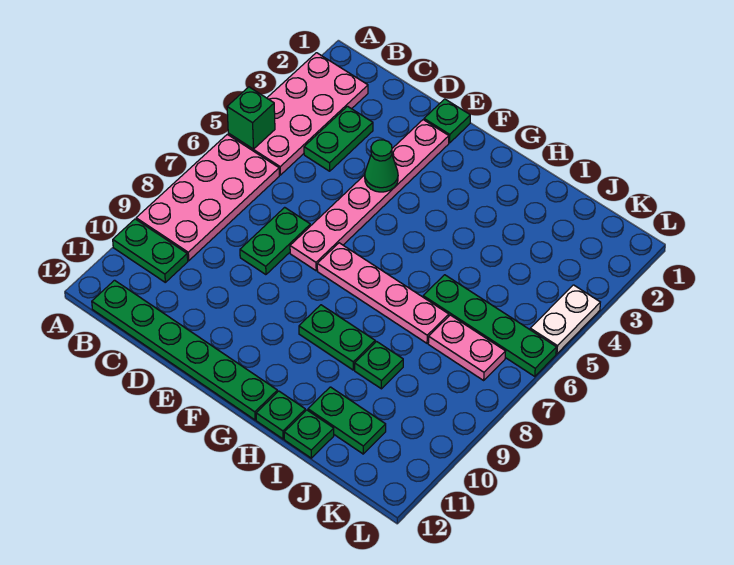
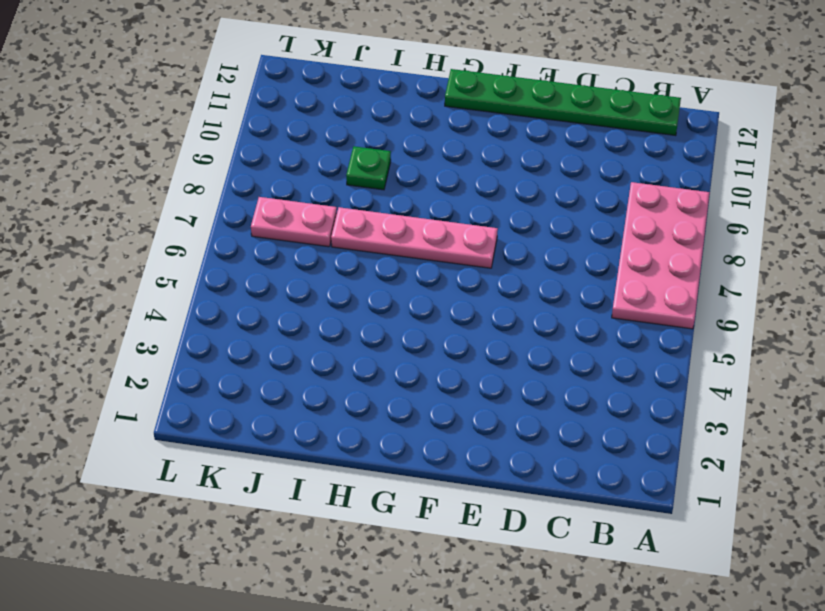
none -> pink plate A2:B5 level 1
none -> green plate A10:B10 level 1
none -> green plate C3:C4 level 1

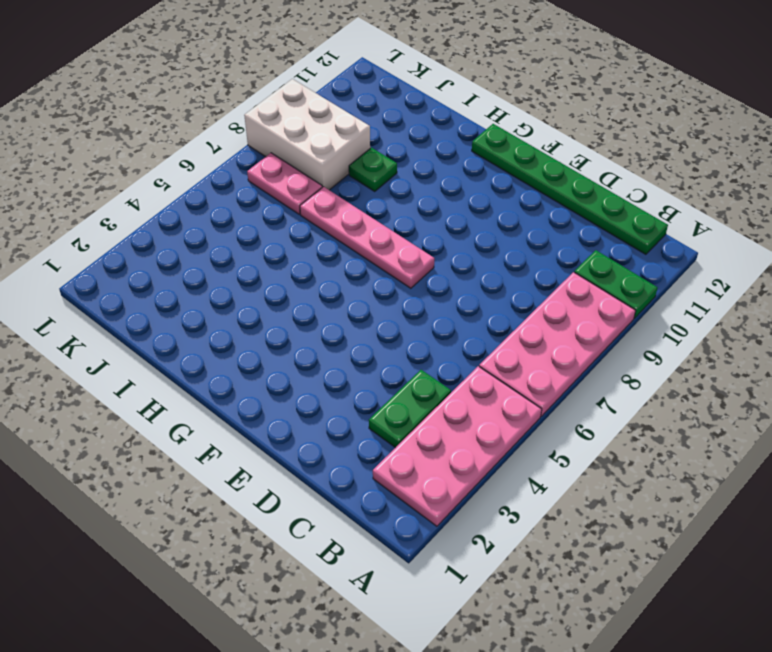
white brick J8:L9 level 1 -> none
none -> green plate D7:D8 level 1
none -> green plate E1 level 1
none -> pink plate E2:E7 level 1

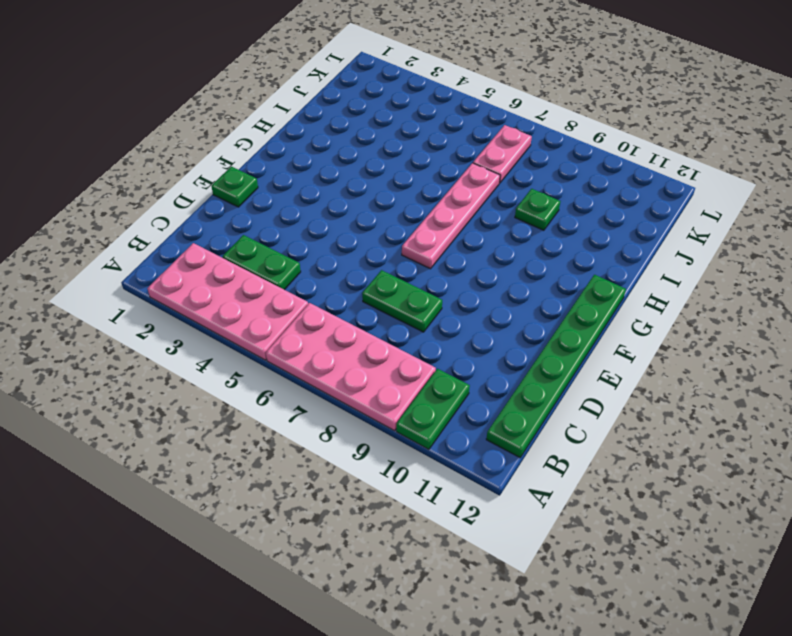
none -> pink plate E2:E7 level 1
none -> green plate G9:H9 level 1
none -> green plate H12 level 1

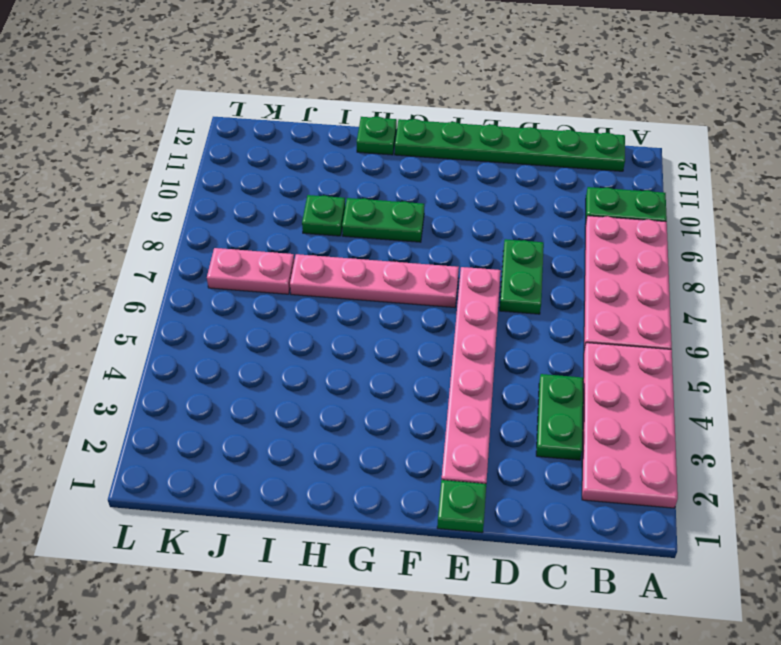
none -> green plate I6:L6 level 1
none -> green plate I11:J11 level 1
none -> green plate I12 level 1

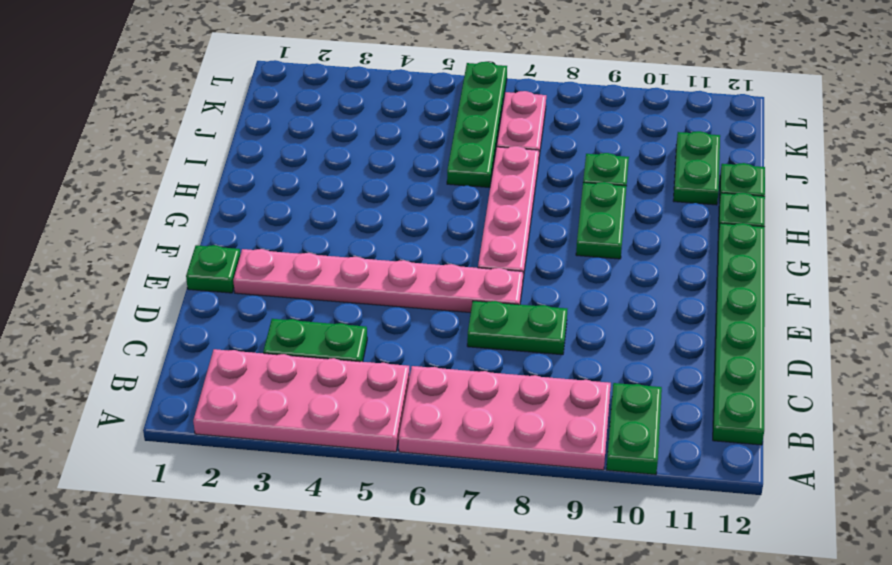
none -> white plate L4:L5 level 1
none -> green brick A5 level 2
none -> green cone E4 level 2

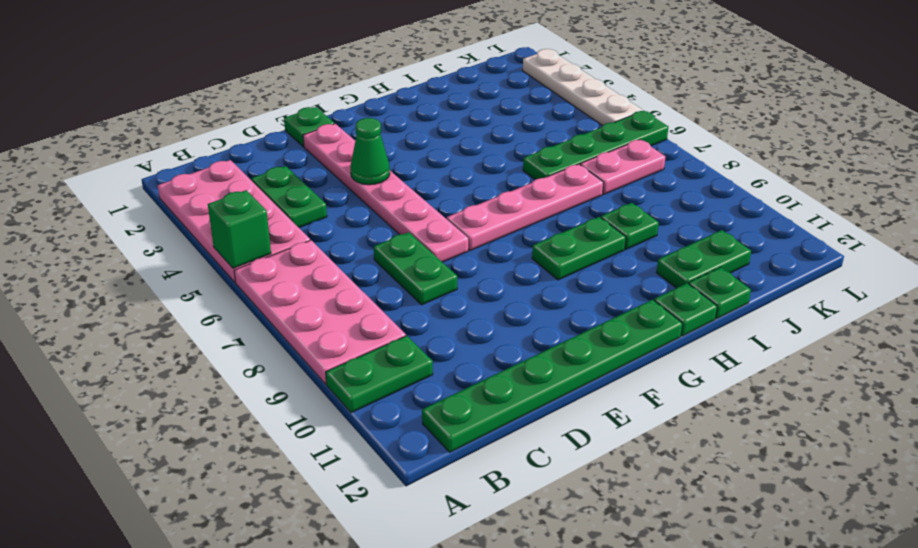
white plate L2:L5 level 1 -> white plate L4:L5 level 1

